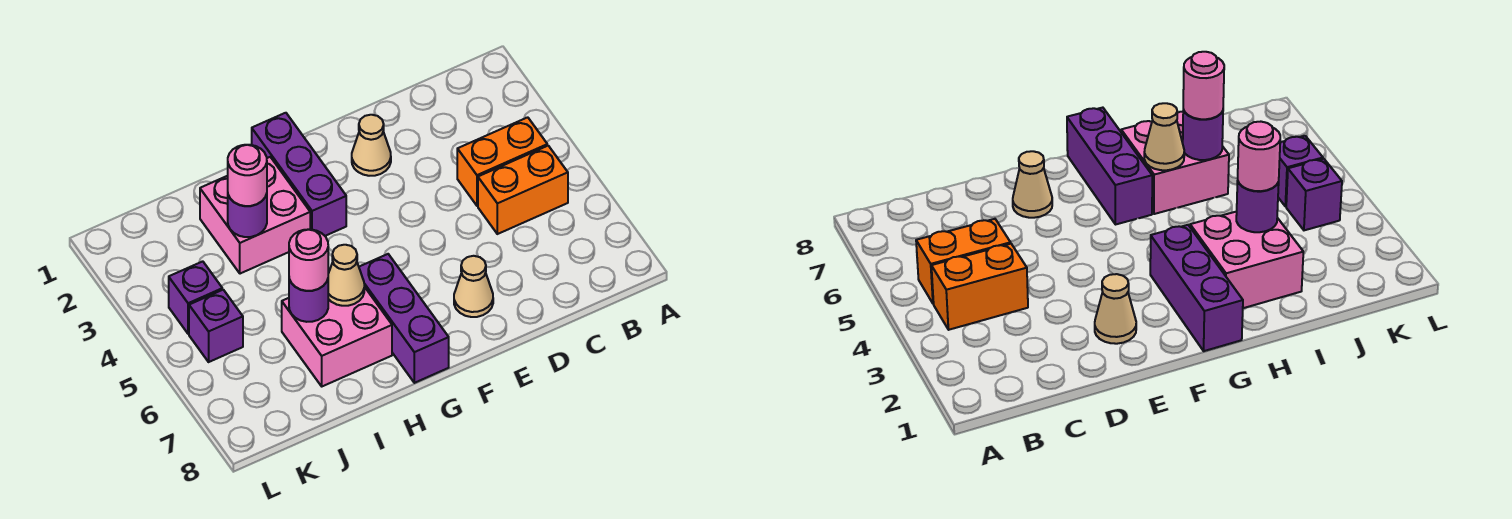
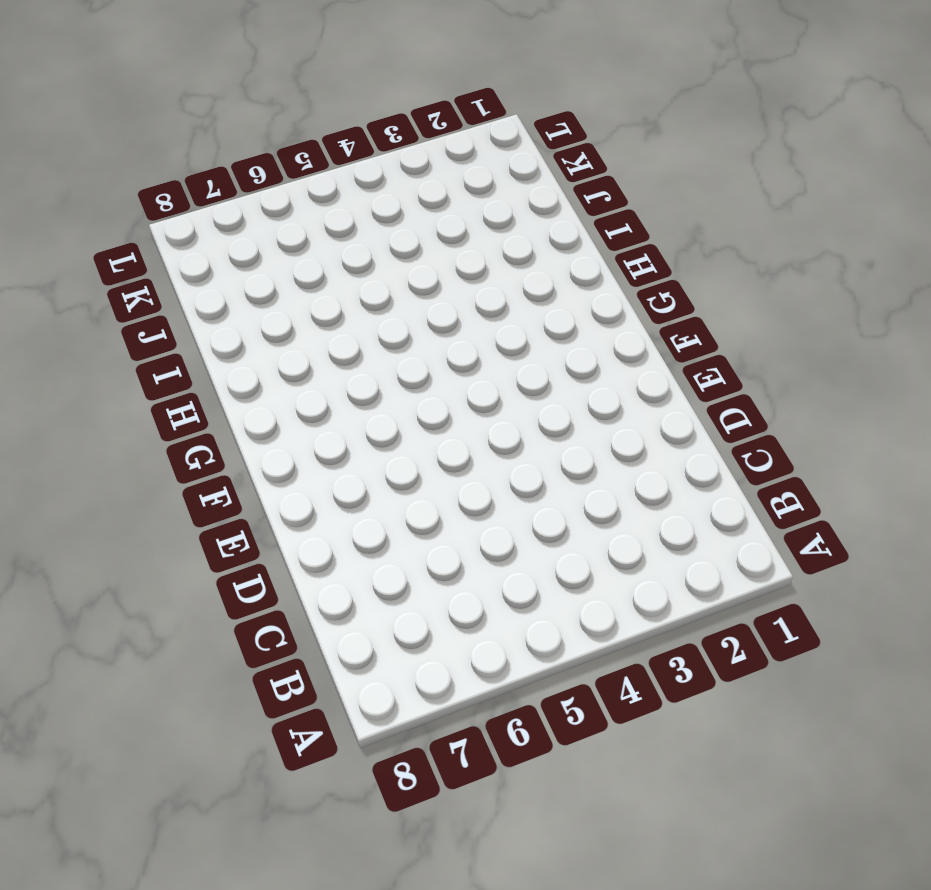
none -> orange brick B4:C4 level 1
none -> orange brick B5:C5 level 1
none -> tan cone E2 level 1

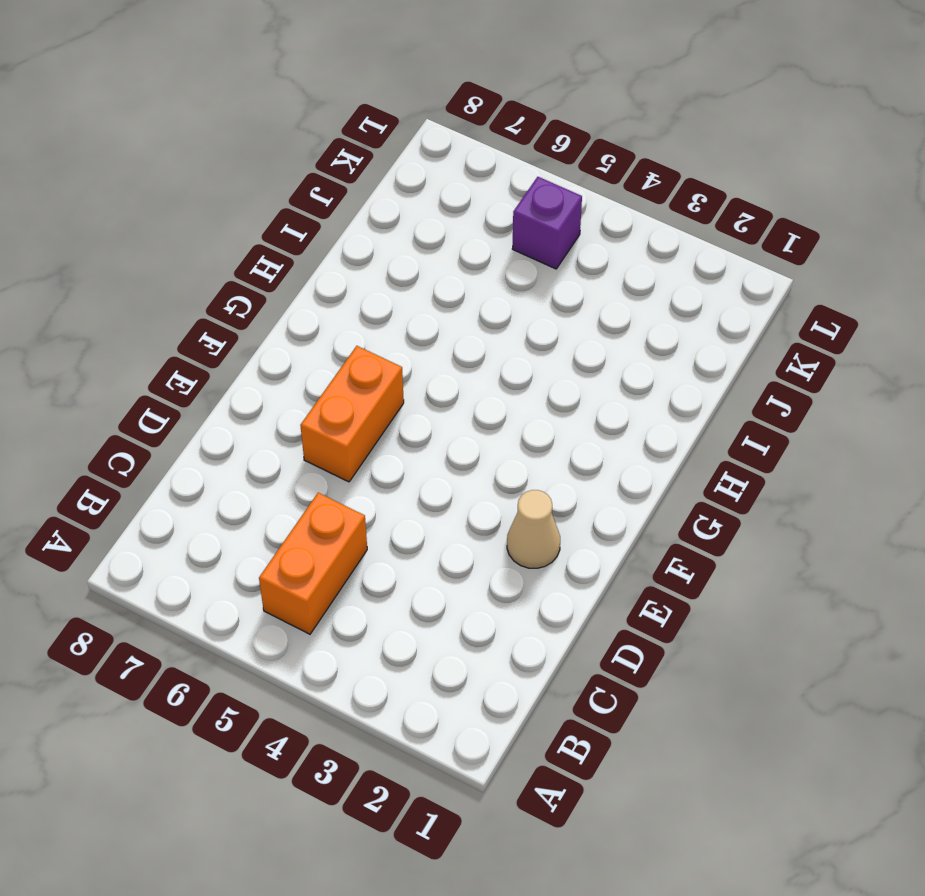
orange brick E6:F6 level 1 -> orange brick B4:C4 level 1
none -> tan cone E7 level 1
none -> purple brick G1:G3 level 1
none -> purple brick G6:G8 level 1

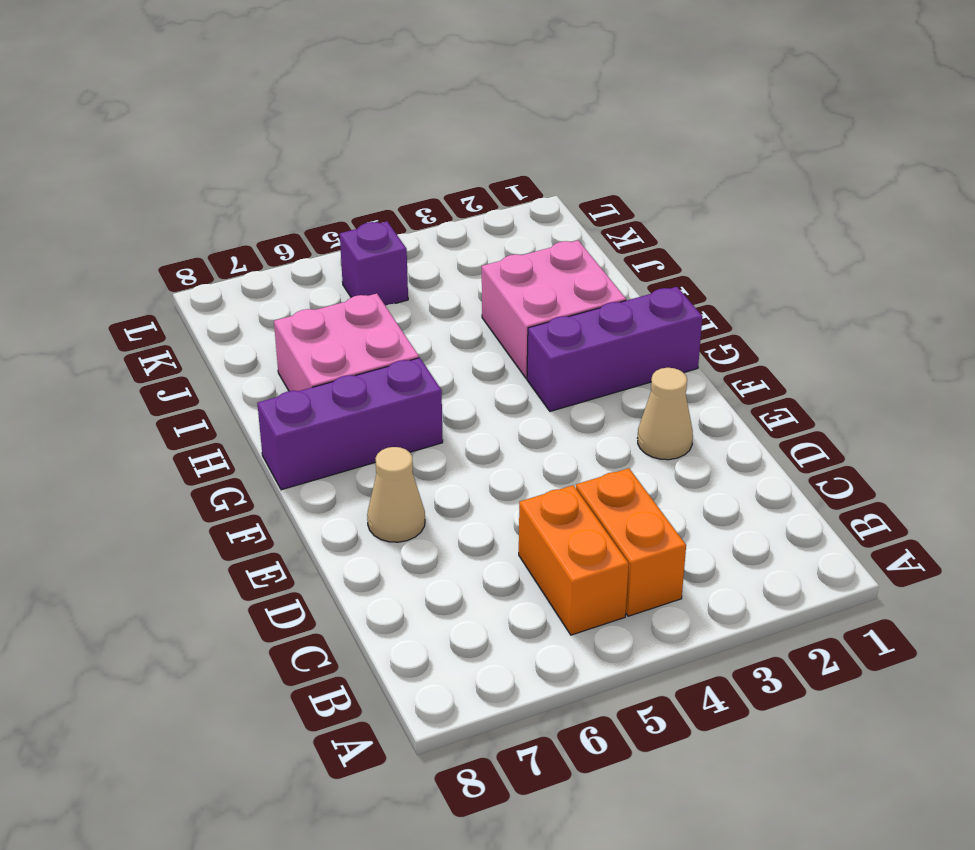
none -> purple brick K4 level 1
none -> tan cone H6 level 2
none -> purple round brick I3 level 2

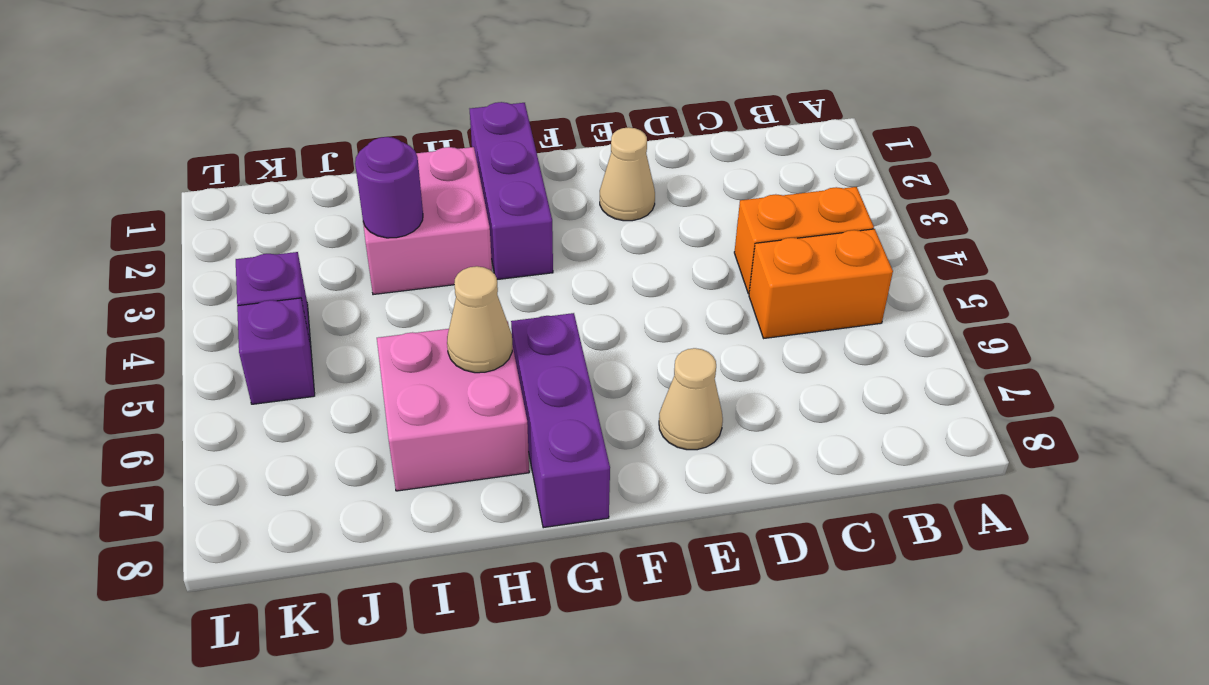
none -> purple round brick I6 level 2
none -> pink round brick I3 level 3
none -> pink round brick I6 level 3

